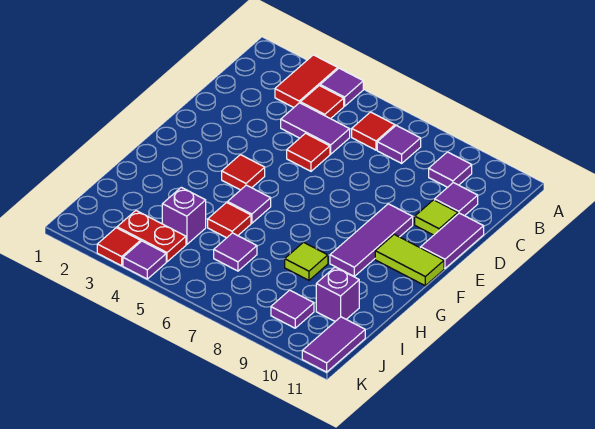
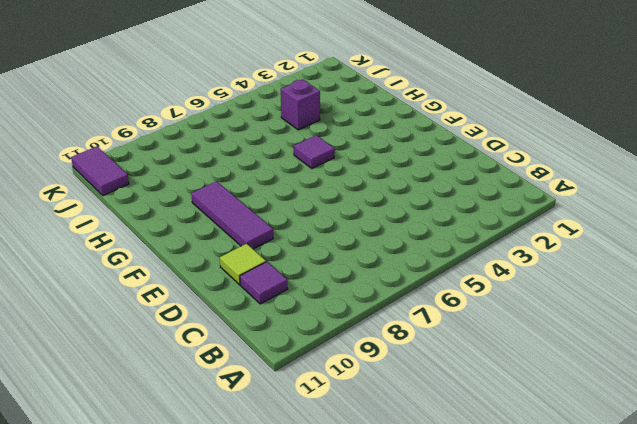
none -> red tile A3:B3 level 1
none -> purple tile A4 level 1
none -> red tile B4 level 1

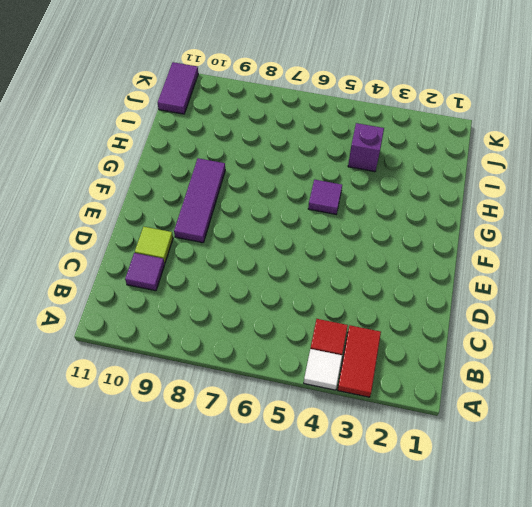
white tile A4 level 1 -> purple tile A4 level 1
none -> red tile B6 level 1
none -> purple tile B7 level 1
none -> purple tile B9 level 1

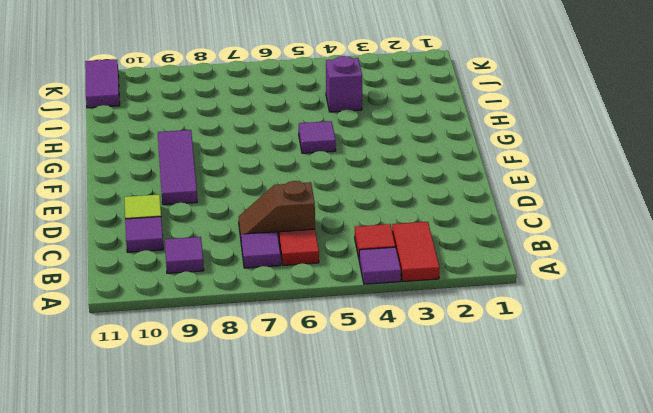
brown slope C6:C7 level 1 top 6 -> none
none -> purple tile C4:C5 level 1
none -> red tile D5 level 1
none -> purple tile D11:E11 level 1

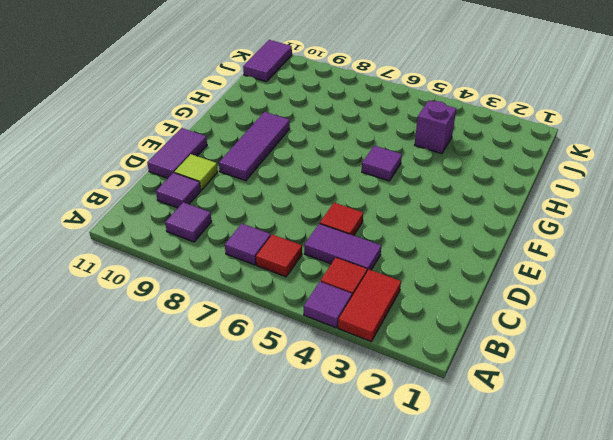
none -> red tile F4 level 1
none -> lime tile F10:F11 level 1
none -> red tile H5 level 1

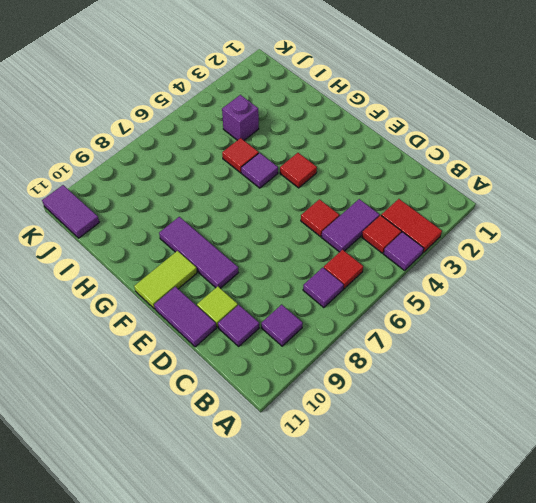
none -> lime tile H8 level 1
none -> purple tile I6 level 1
none -> purple brick I10 level 1

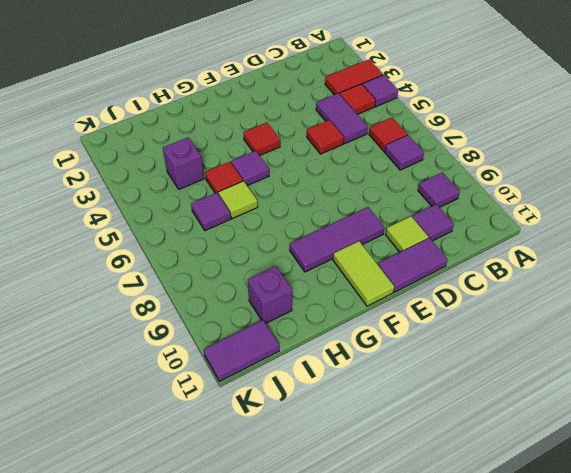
lime tile H6 level 1 -> lime tile H8 level 1
none -> red plate J3:J4 level 1
none -> purple tile J9 level 1
none -> red tile K3 level 1

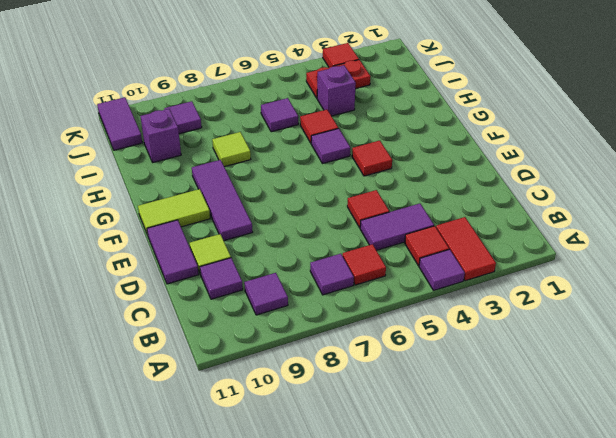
none -> purple tile K4 level 1

